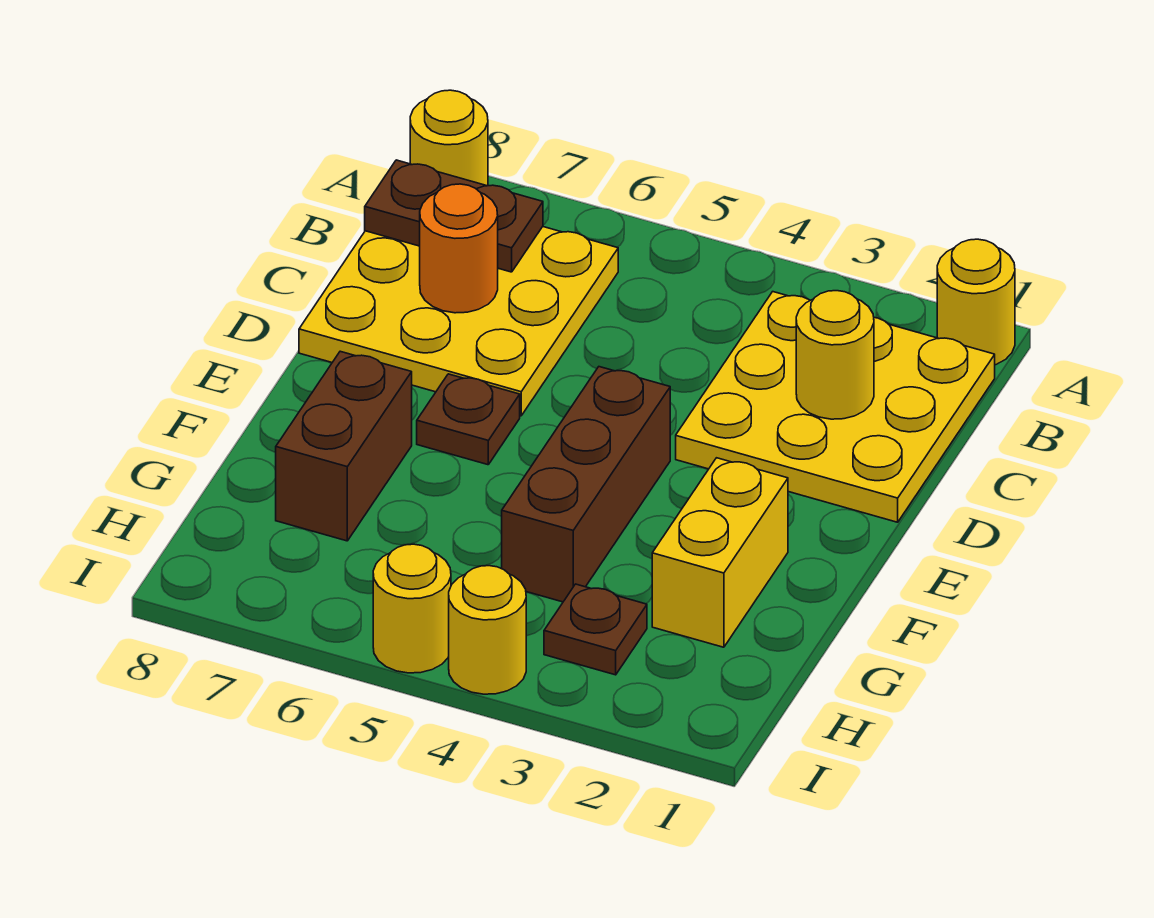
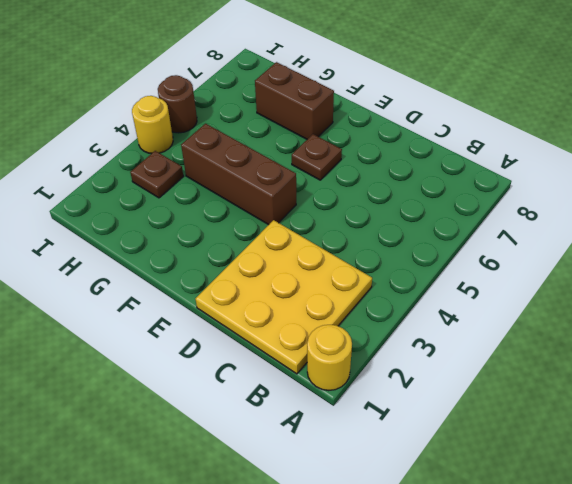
brown round brick I5 level 1 -> yellow round brick I5 level 1
none -> yellow round brick A8 level 1
none -> yellow plate B6:D8 level 1
none -> yellow brick F2:G2 level 1

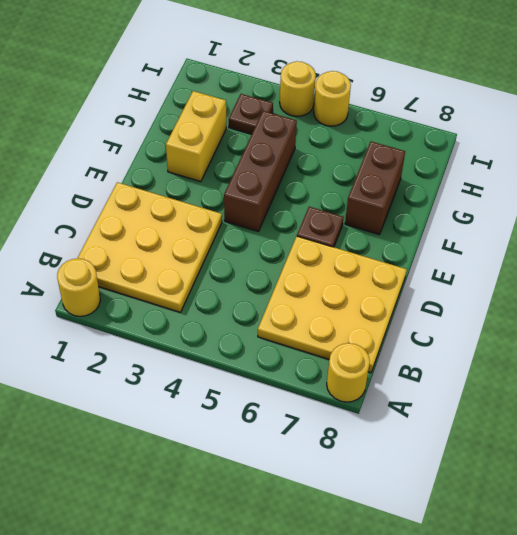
none -> brown plate B7:B8 level 2
none -> yellow round brick C2 level 2
none -> orange round brick C7 level 2

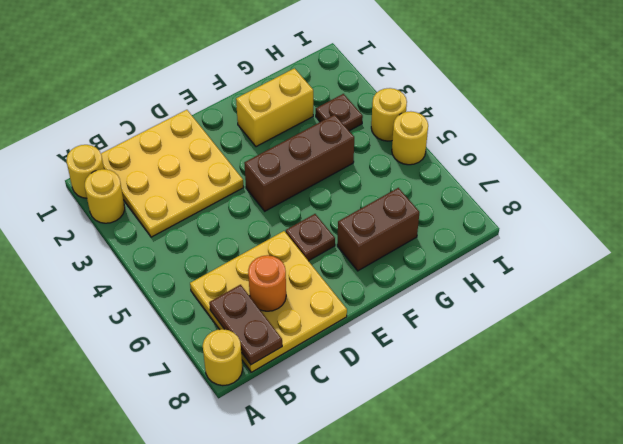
yellow round brick A2 level 1 -> yellow round brick C2 level 2

